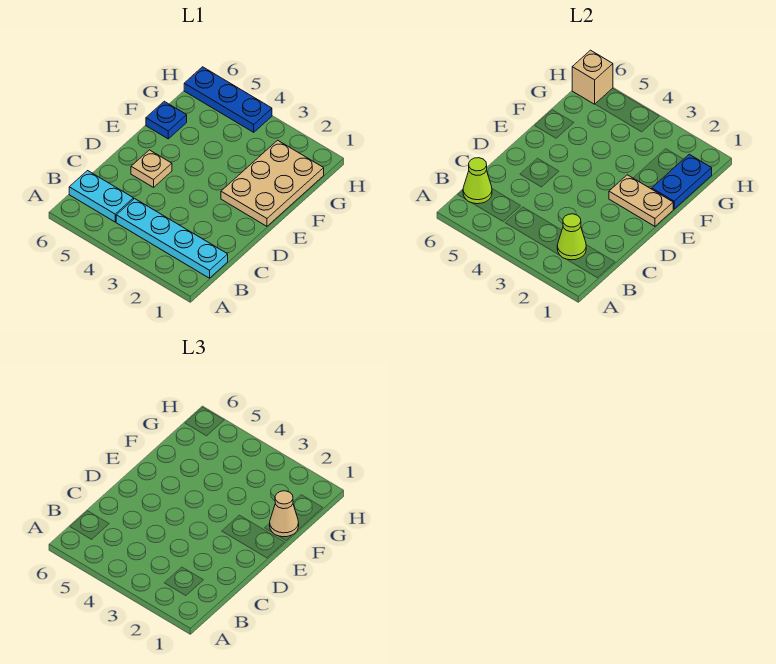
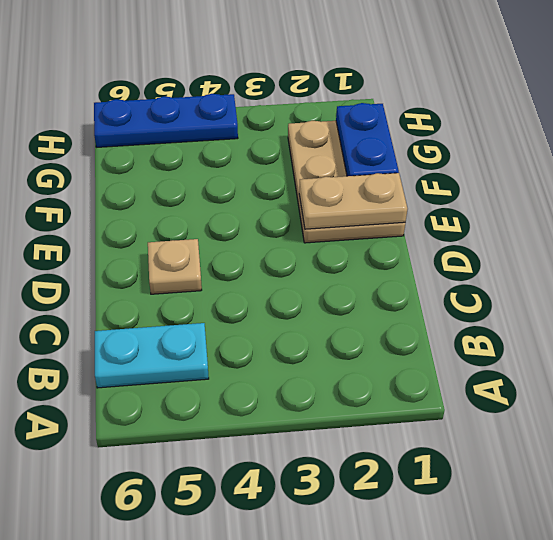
none -> cyan plate B1:B4 level 1
none -> blue plate F6 level 1
none -> lime cone B2 level 2

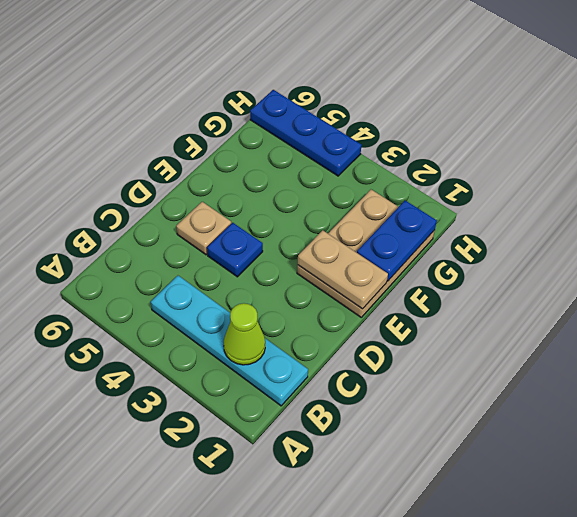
blue plate D4 level 1 -> blue plate F6 level 1
none -> cyan plate B5:B6 level 1
none -> lime cone B6 level 2
none -> tan brick H6 level 2

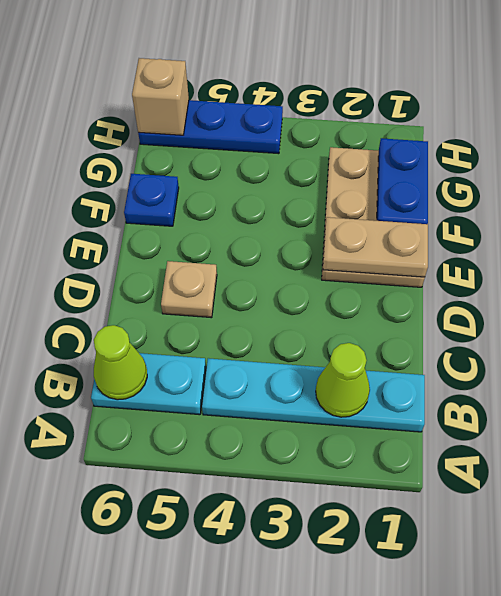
none -> tan cone F1 level 3

